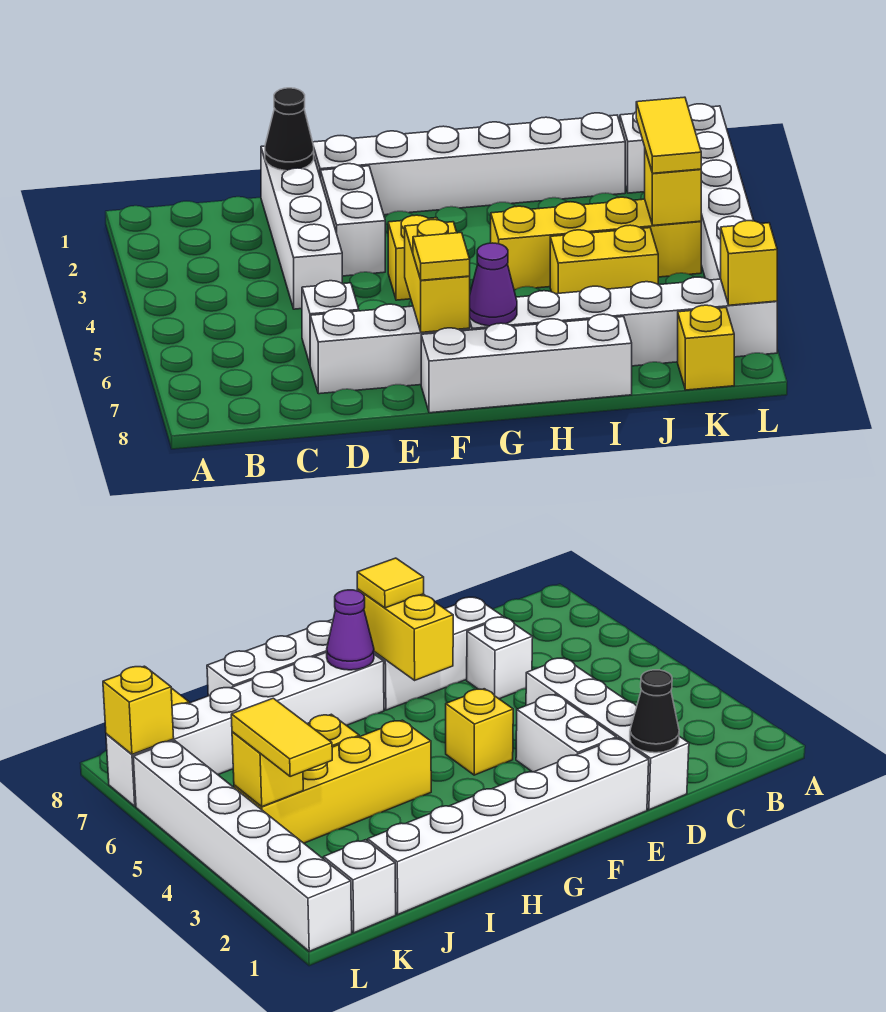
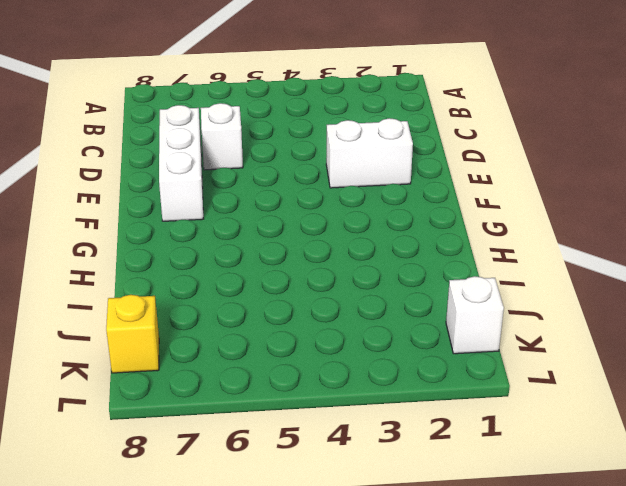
none -> white brick D1:D4 level 1
none -> white brick E1:J1 level 1
none -> yellow brick F4 level 1

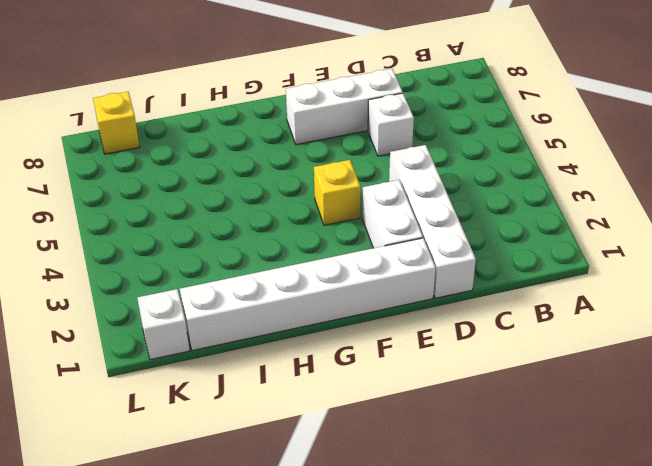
none -> white brick F8:I8 level 1
none -> white brick G7:L7 level 1
none -> yellow brick H4:K4 level 1

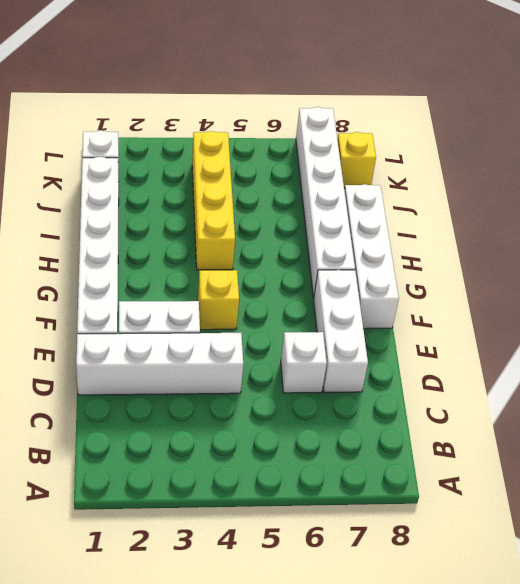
none -> yellow brick I5:J5 level 1
none -> white brick L1:L6 level 1
none -> black cone D1 level 2

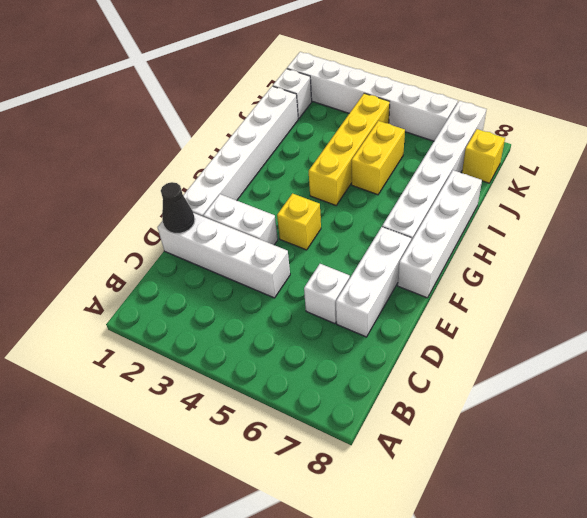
none -> yellow brick F6:F7 level 2
none -> purple cone G7 level 2
none -> yellow brick K4 level 2

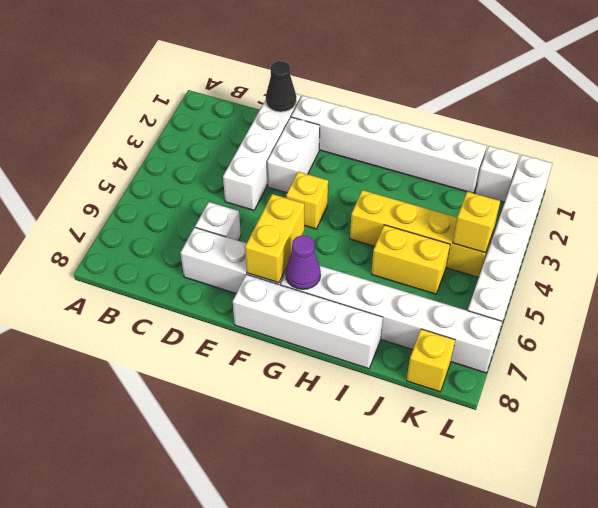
none -> yellow brick L7 level 2
none -> yellow tile F7 level 3
none -> yellow tile K3:K4 level 3

